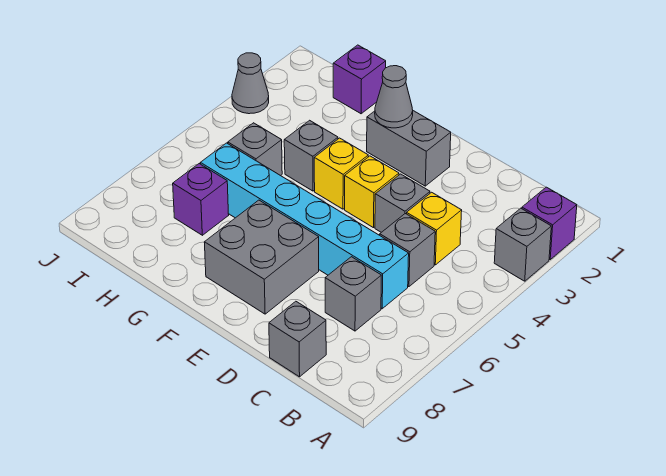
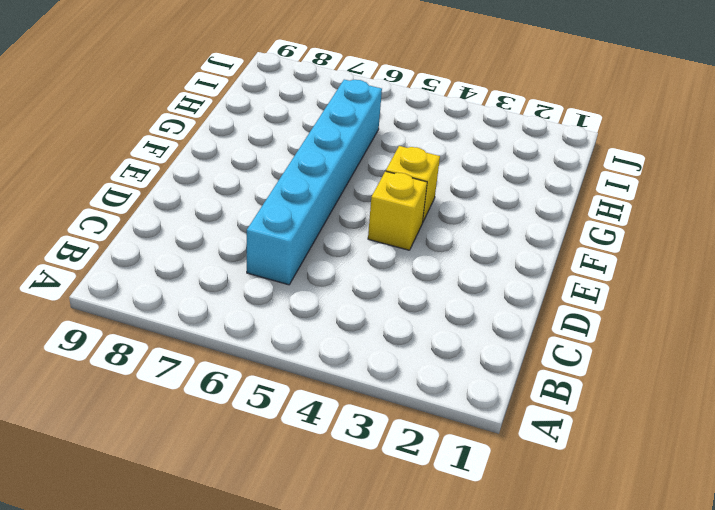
none -> purple brick A2 level 1
none -> grey brick A3 level 1
none -> yellow brick C4 level 1

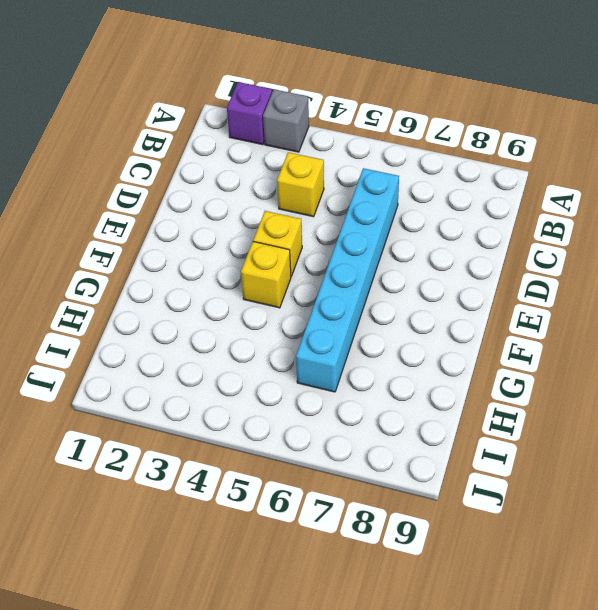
none -> grey brick C5 level 1
none -> grey brick C7 level 1
none -> grey brick C9 level 1

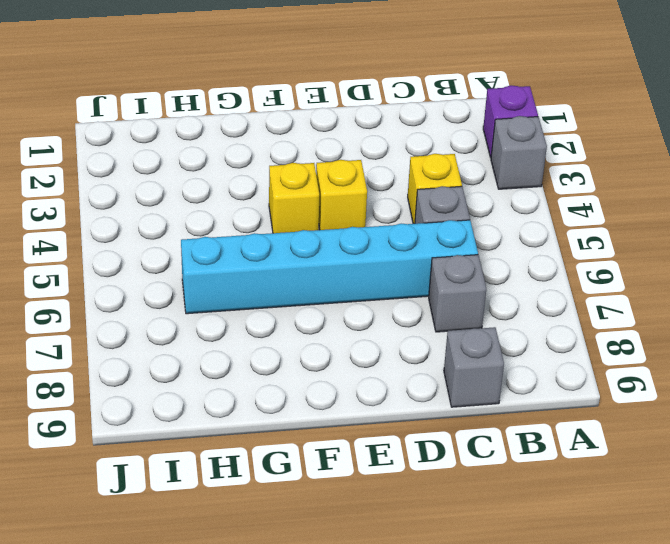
none -> grey brick D4 level 1
none -> grey brick E2:F2 level 1
none -> grey brick E7:F8 level 1

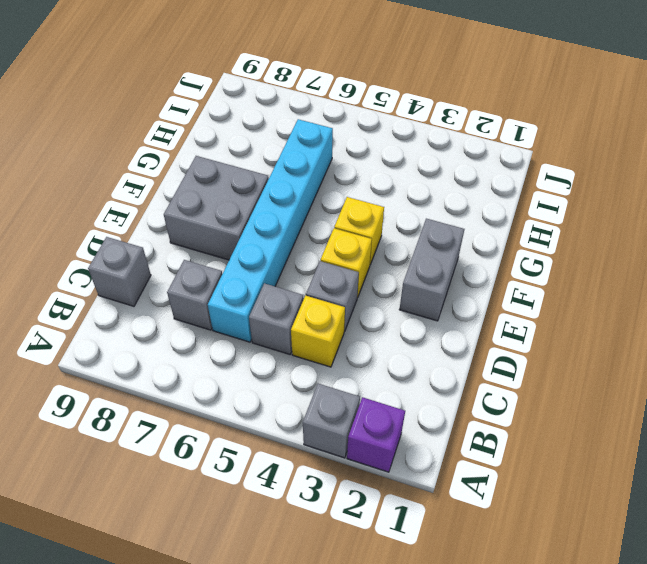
none -> grey brick G4 level 1
none -> purple brick H1 level 1
none -> grey brick H5 level 1

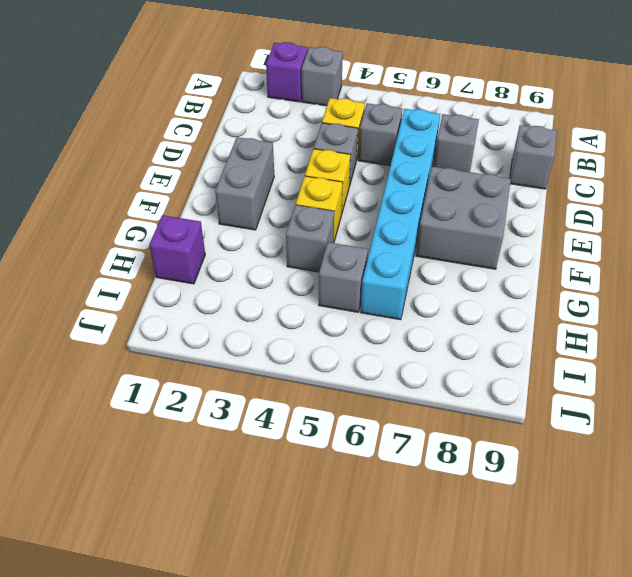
none -> purple brick H7 level 1
none -> grey cone J3 level 1
none -> grey cone F2 level 2

